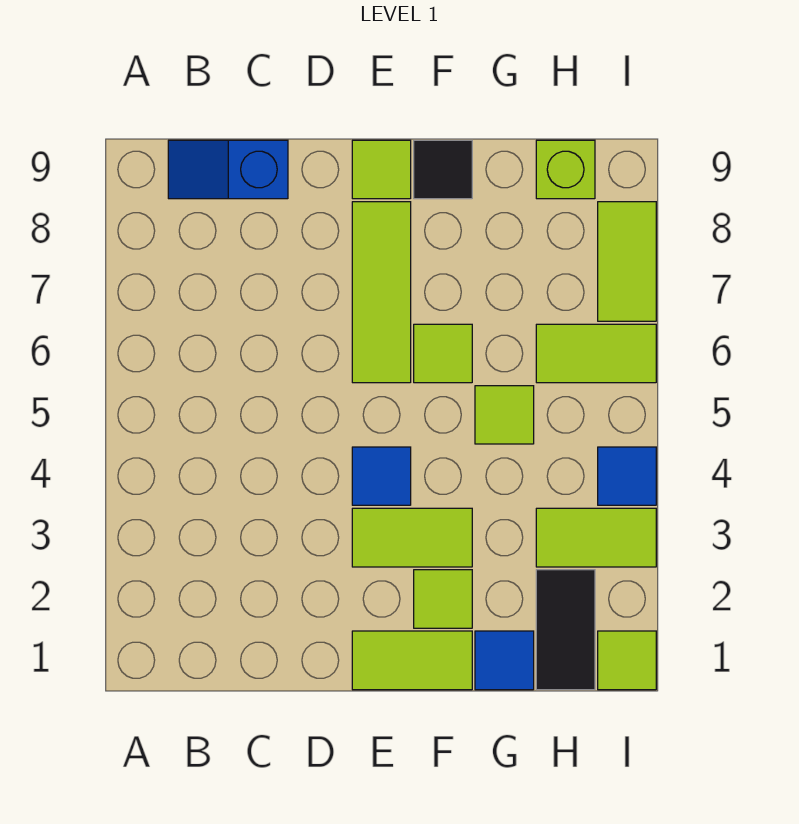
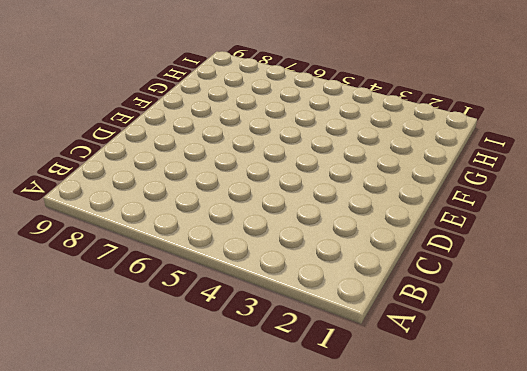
none -> blue slope B9:C9 level 1 top C
none -> lime tile E1:F1 level 1
none -> lime tile E3:F3 level 1

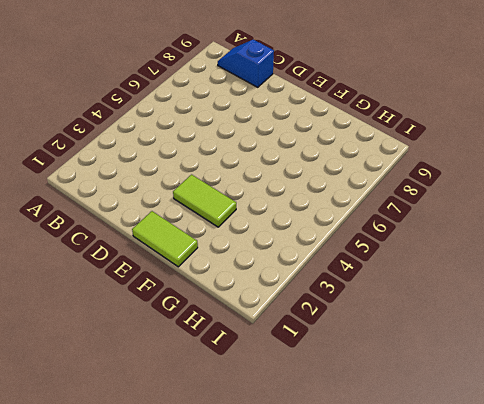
none -> blue tile E4 level 1
none -> lime tile E6:E8 level 1
none -> lime tile E9 level 1

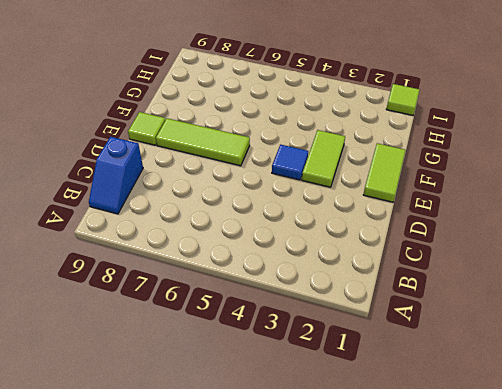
none -> lime tile F2 level 1
none -> lime tile F6 level 1
none -> black tile F9 level 1

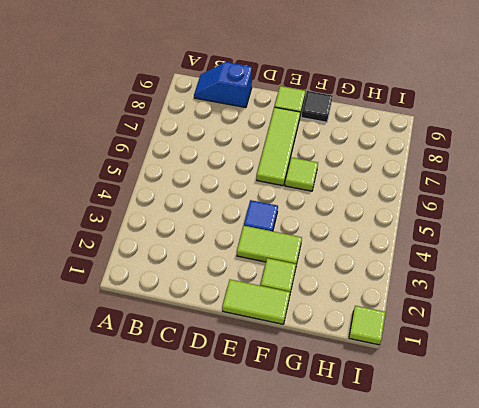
none -> blue tile G1 level 1
none -> lime tile G5 level 1
none -> black tile H1:H2 level 1

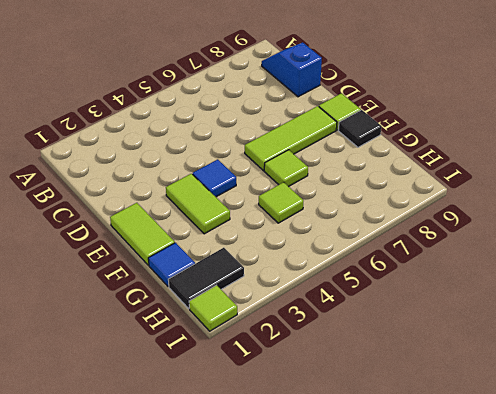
none -> lime tile F2 level 1
none -> lime tile H3:I3 level 1
none -> lime tile H6:I6 level 1

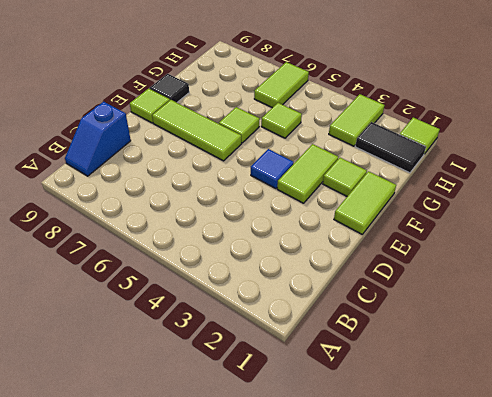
none -> blue tile G1 level 1
none -> lime brick H9 level 1
none -> blue tile I4 level 1

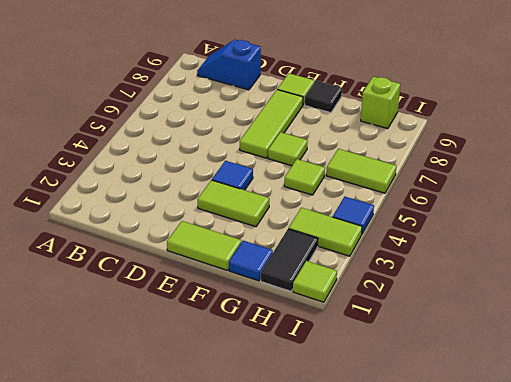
none -> lime tile F2 level 1
none -> lime tile I7:I8 level 1

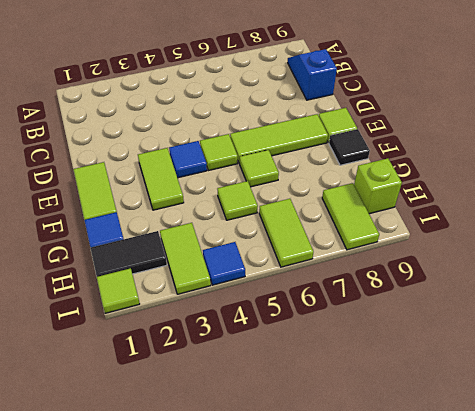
lime tile E5 level 1 -> lime tile F2 level 1
lime tile H8:I8 level 1 -> lime tile I7:I8 level 1

